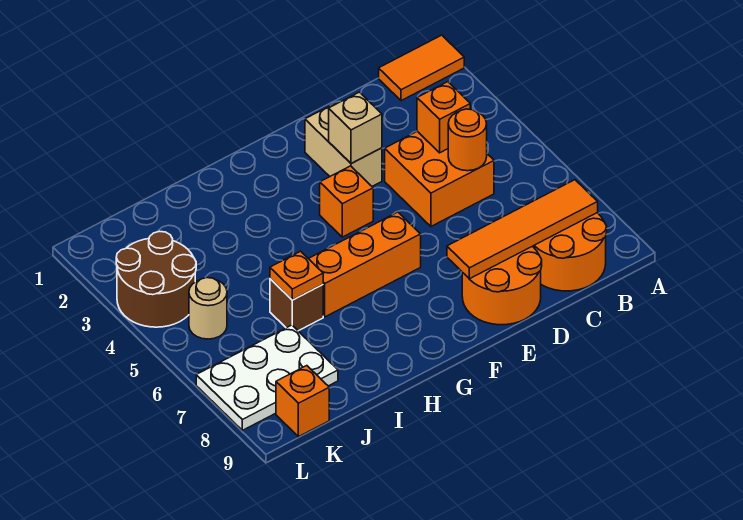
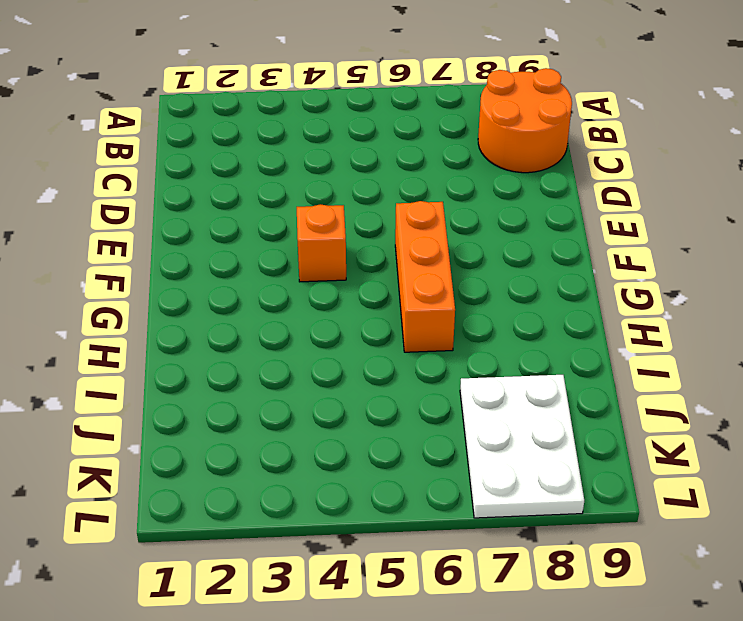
none -> orange tile A1:B1 level 1
none -> orange brick C4:D5 level 1
none -> orange round brick D8:E9 level 1

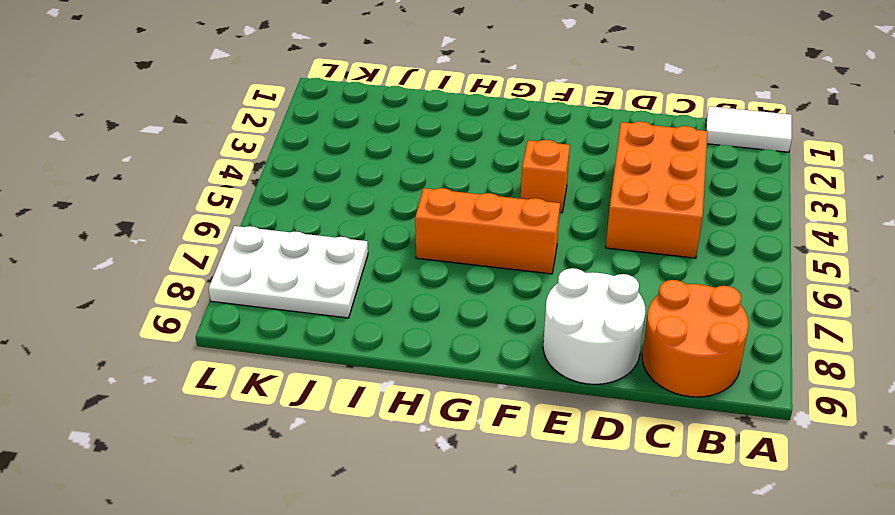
white tile A1:B1 level 1 -> orange tile A1:B1 level 1
orange brick C3:D5 level 1 -> orange brick C4:D5 level 1
white round brick D8:E9 level 1 -> orange round brick D8:E9 level 1
none -> tan brick E2:E3 level 1
none -> brown brick I6 level 1
none -> brown round brick K3:L4 level 1

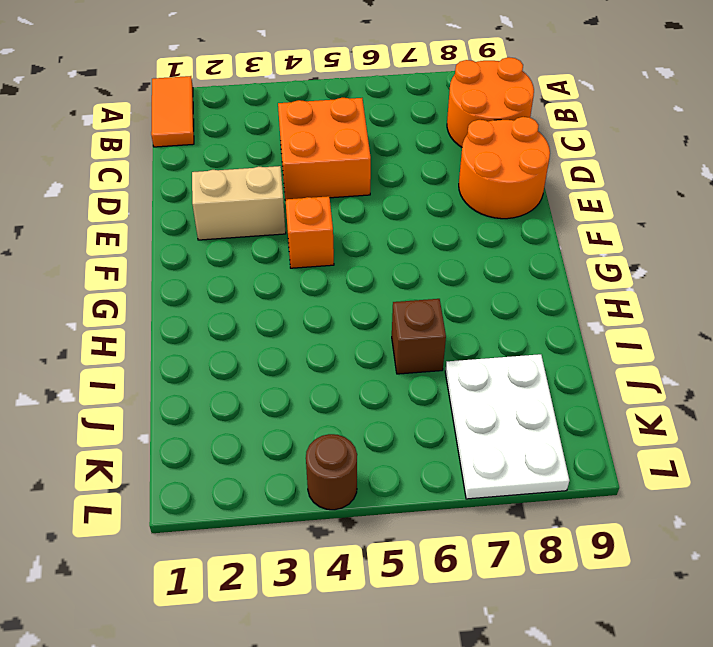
brown round brick L4 level 1 -> brown round brick K3:L4 level 1
none -> orange brick F6:H6 level 1
none -> tan round brick K5 level 1
none -> orange brick K9 level 1

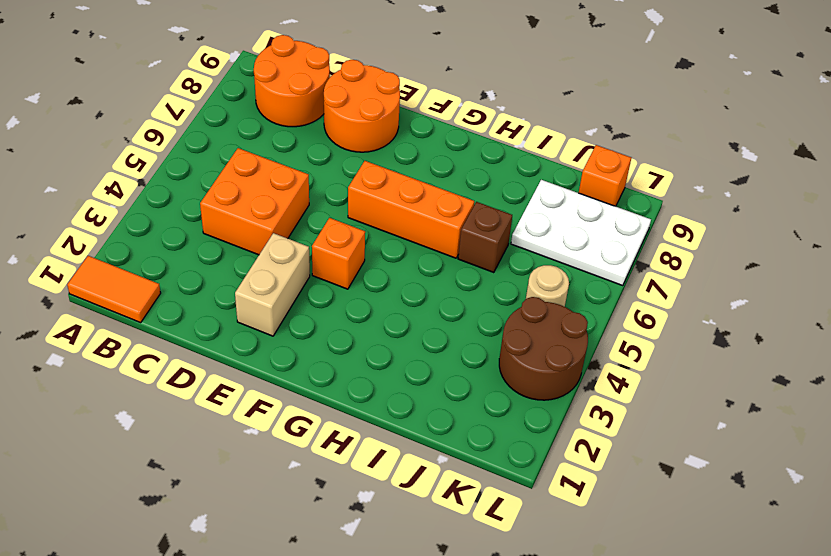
none -> orange tile B8:E8 level 2
none -> orange brick C4 level 2
none -> orange round brick C5 level 2

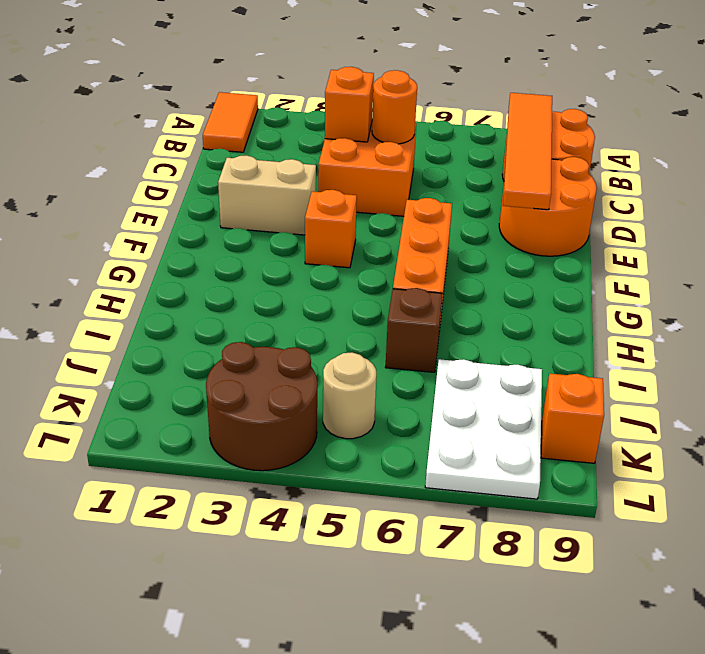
none -> tan brick E3 level 2
none -> orange plate I6 level 2

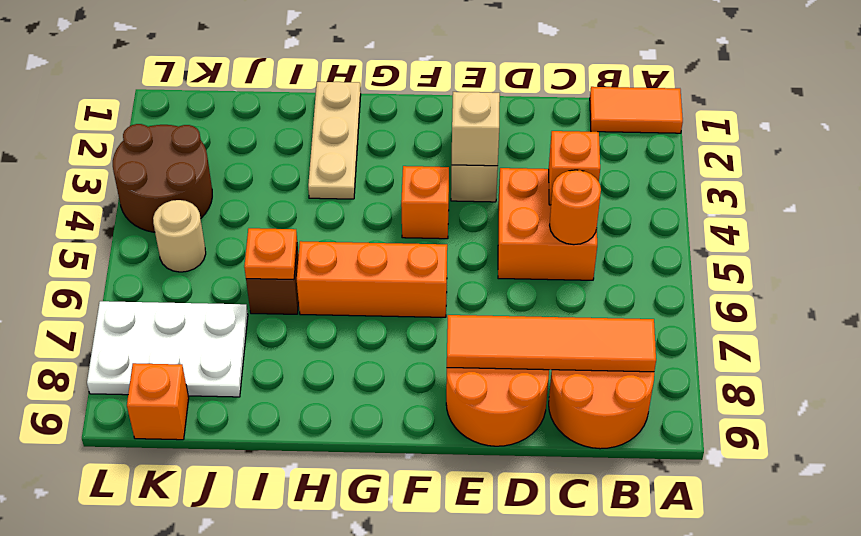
tan plate H1:H3 level 1 -> none

